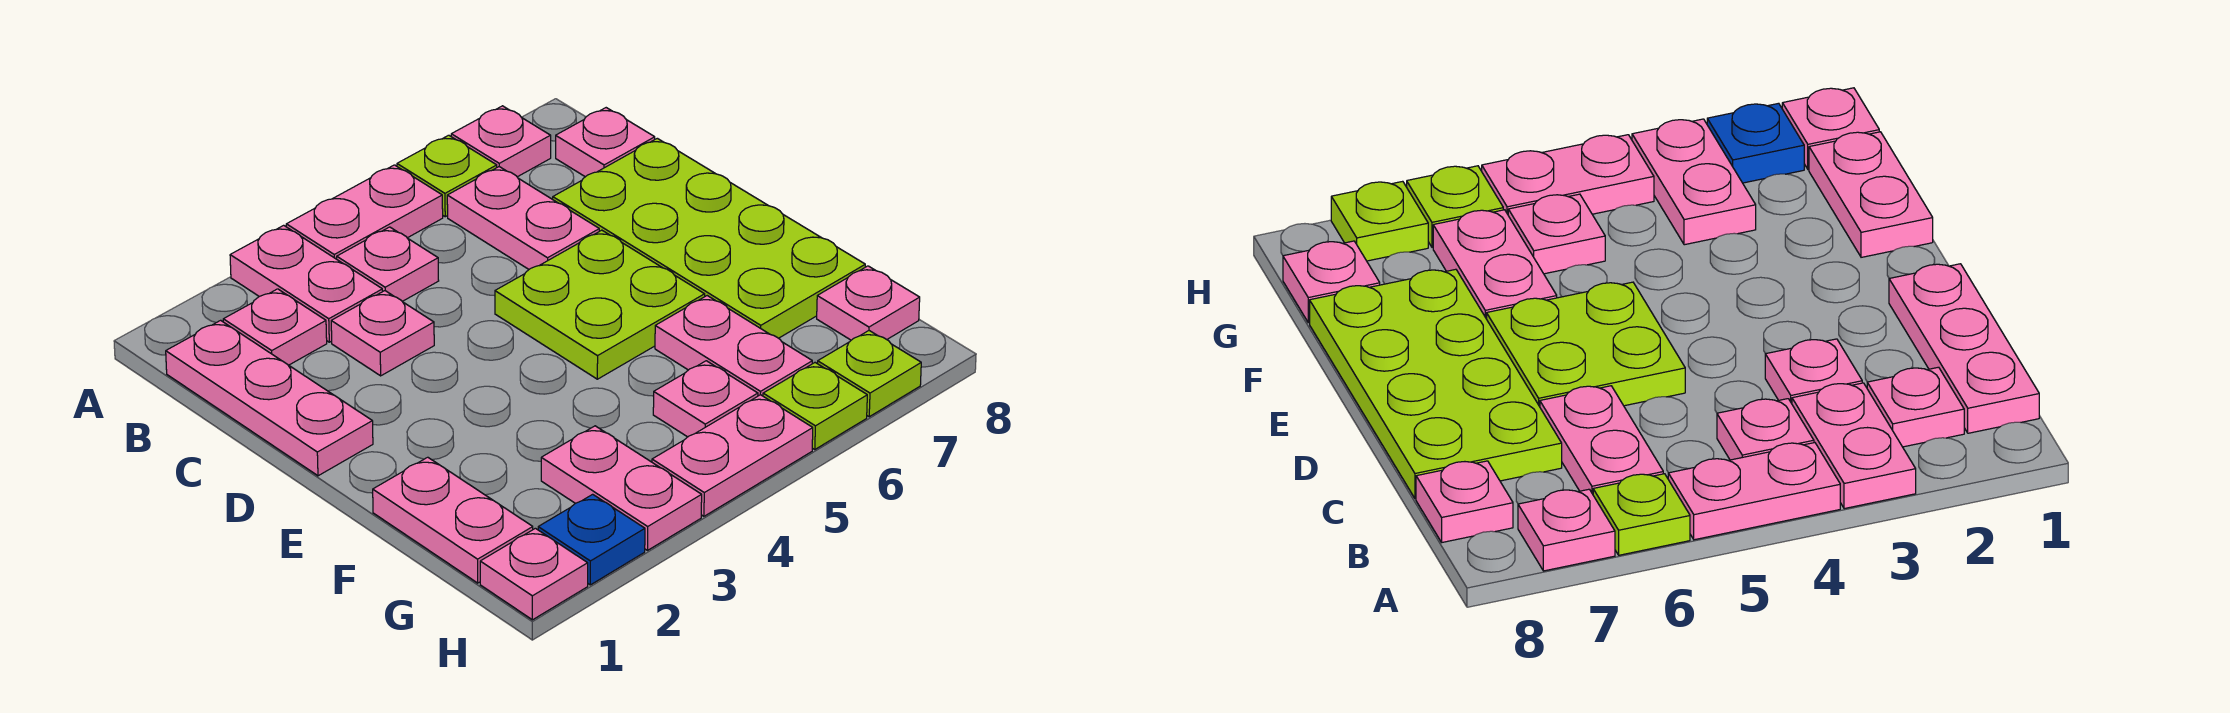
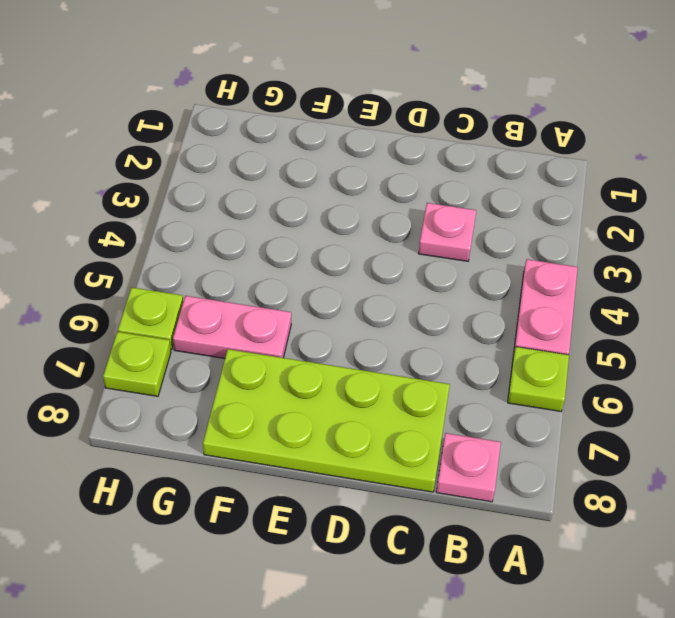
none -> pink plate A3:B3 level 1
none -> pink plate A7 level 1
none -> pink plate B1:D1 level 1

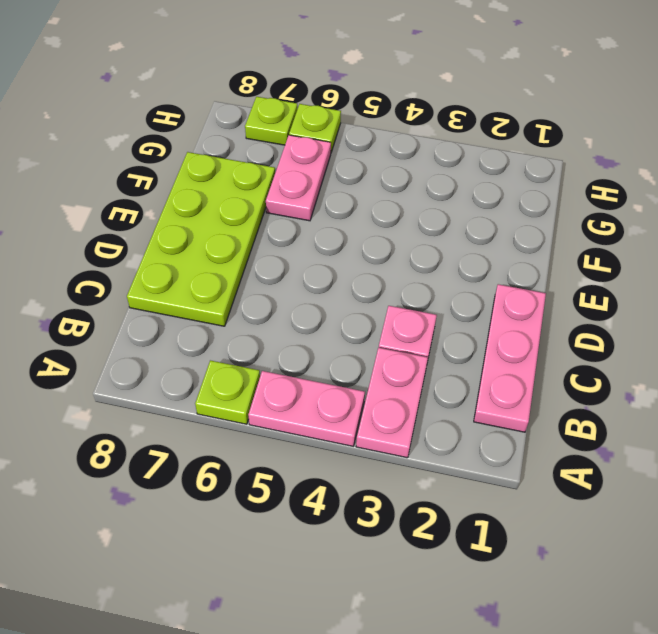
none -> pink plate A7 level 1
none -> pink plate B2 level 1
none -> pink plate B4 level 1

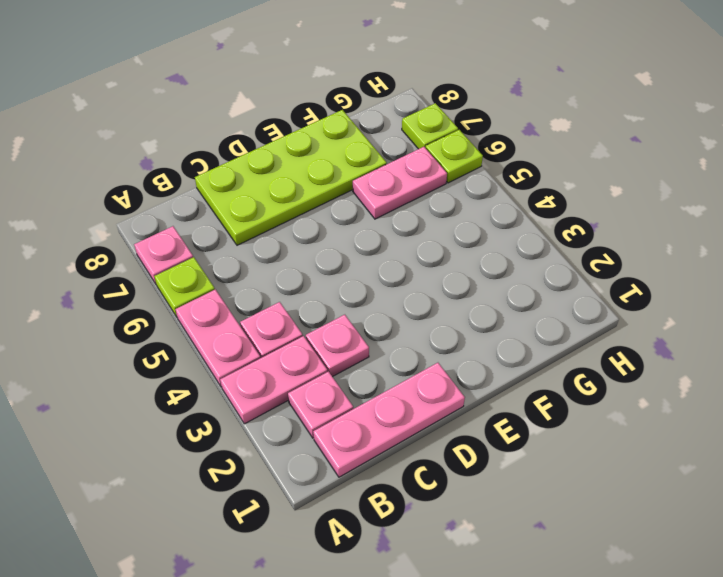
none -> pink plate B6:C6 level 1
none -> pink plate B8 level 1
none -> lime plate D5:E6 level 1

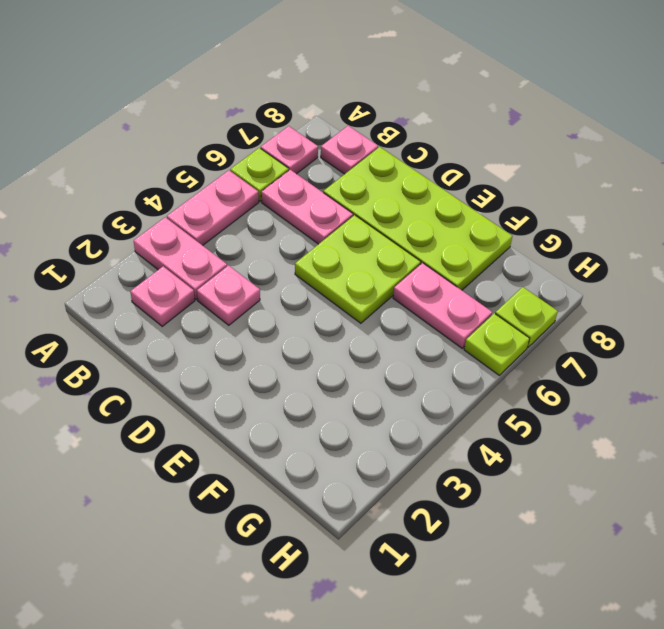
none -> pink plate B1:D1 level 1
none -> pink plate B4 level 1
none -> pink plate F1:G1 level 1

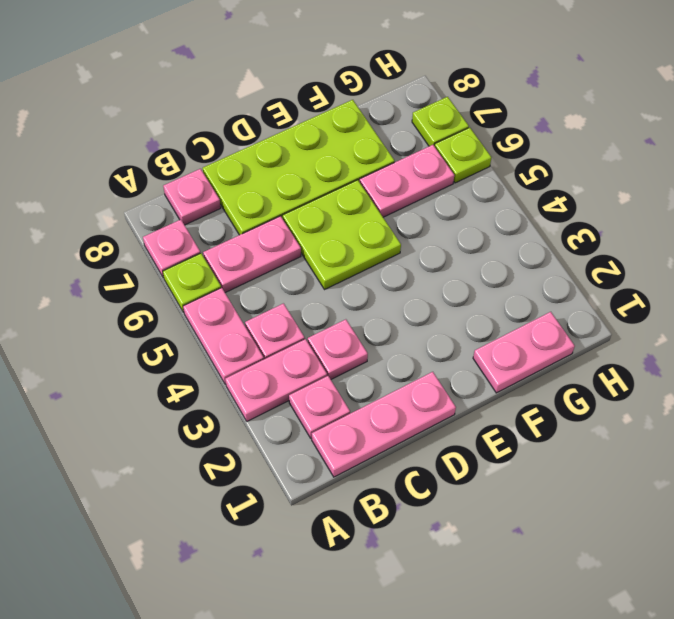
none -> pink plate G3:H3 level 1
none -> pink plate G5 level 1
none -> pink plate G8 level 1

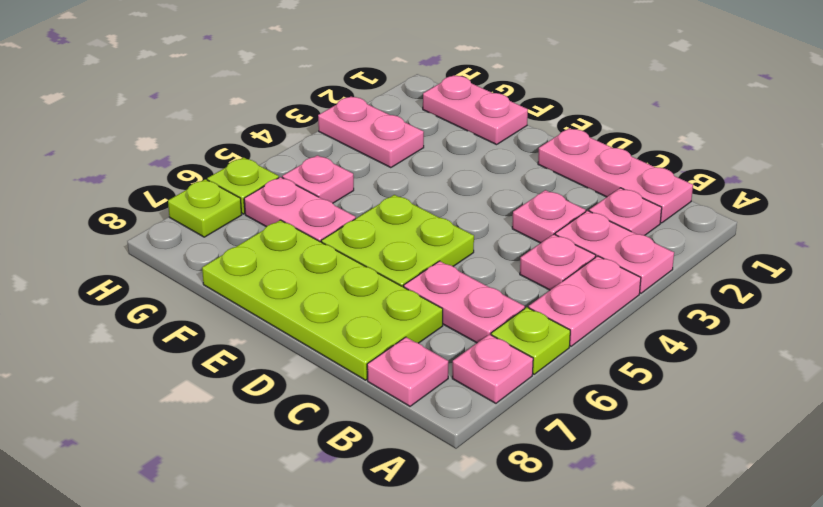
none -> pink plate G8 level 1
none -> pink plate H1 level 1
none -> blue plate H2 level 1

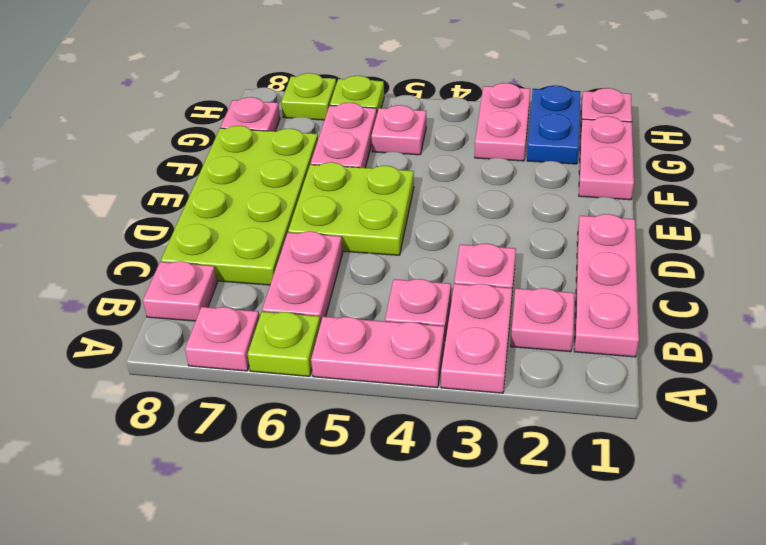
blue plate G2:H2 level 1 -> blue plate H2 level 1
none -> pink plate H4:H5 level 1

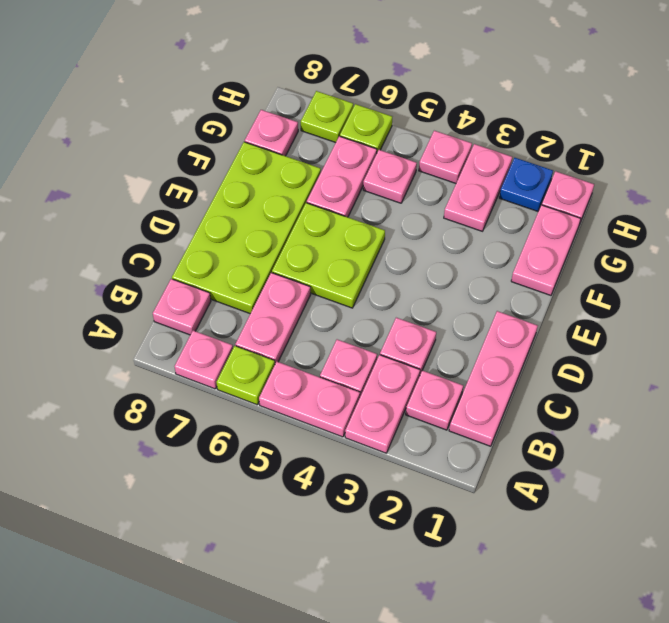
pink plate H4 level 1 -> pink plate H4:H5 level 1

